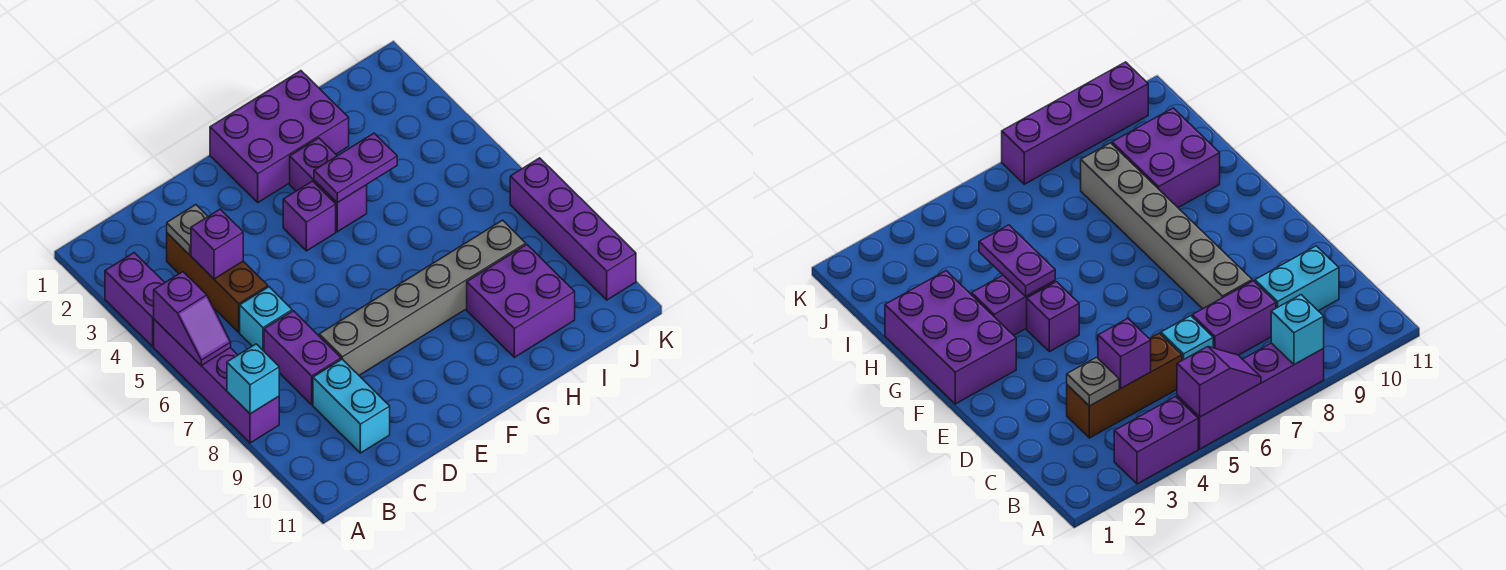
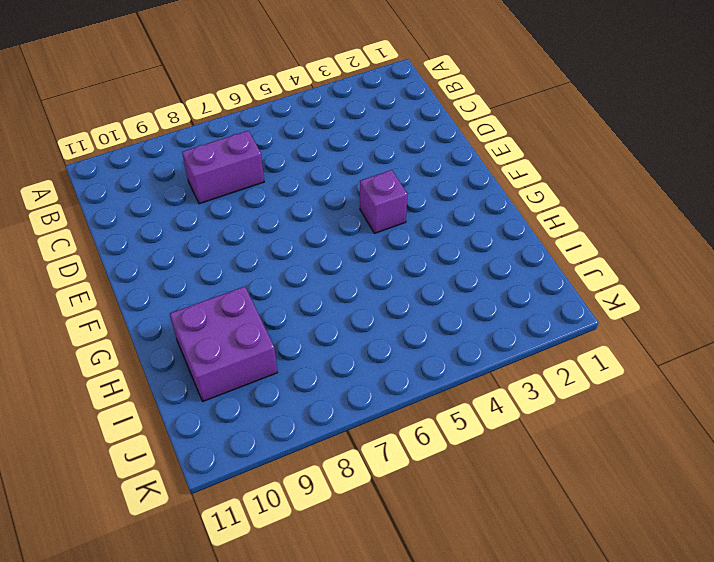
none -> purple brick A3:A4 level 1
none -> purple brick A5:A8 level 1
none -> brown brick C3:C5 level 1

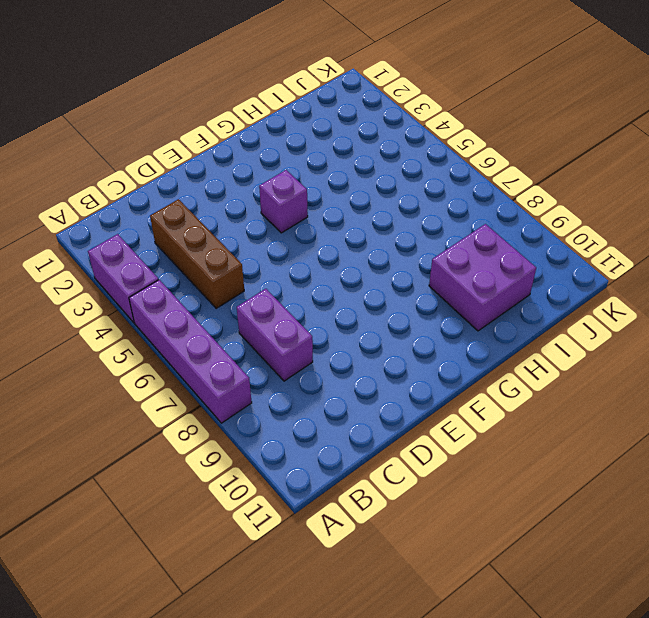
none -> cyan brick C6 level 1
none -> cyan brick C9:C10 level 1
none -> grey brick D8:I8 level 1

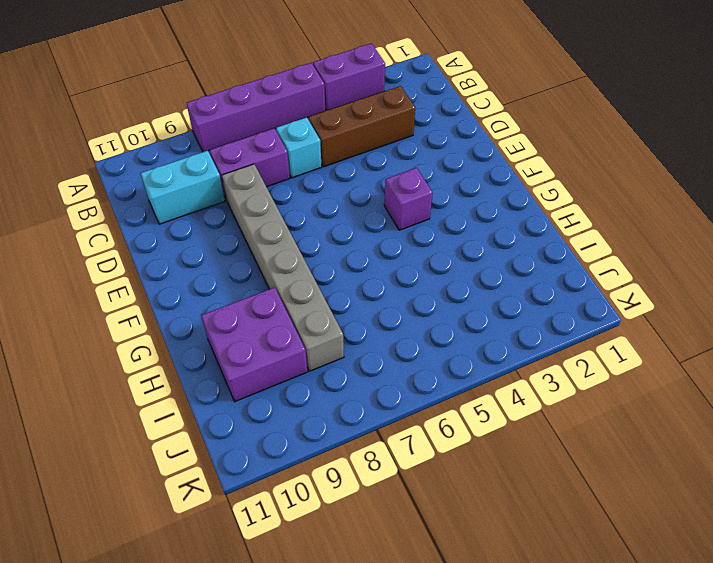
none -> purple brick F1:H2 level 1
none -> purple brick G3:G4 level 1
none -> purple brick K7:K10 level 1

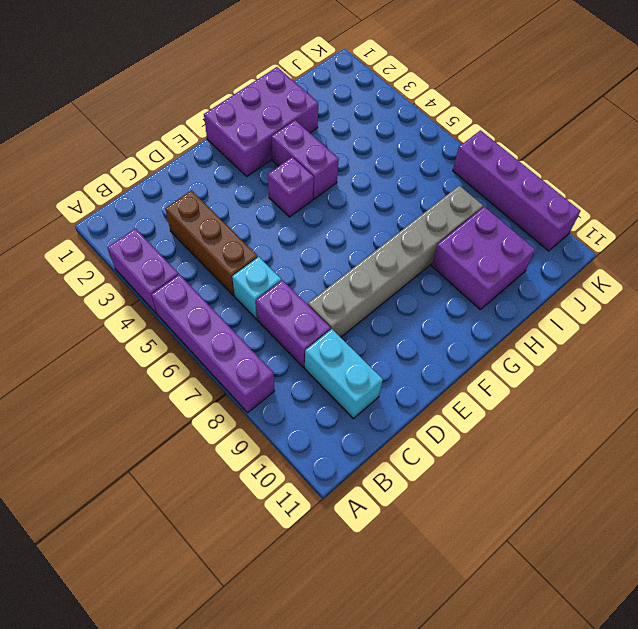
none -> purple slope A5:A6 level 2 top 5
none -> cyan brick A8 level 2
none -> grey plate C3 level 2

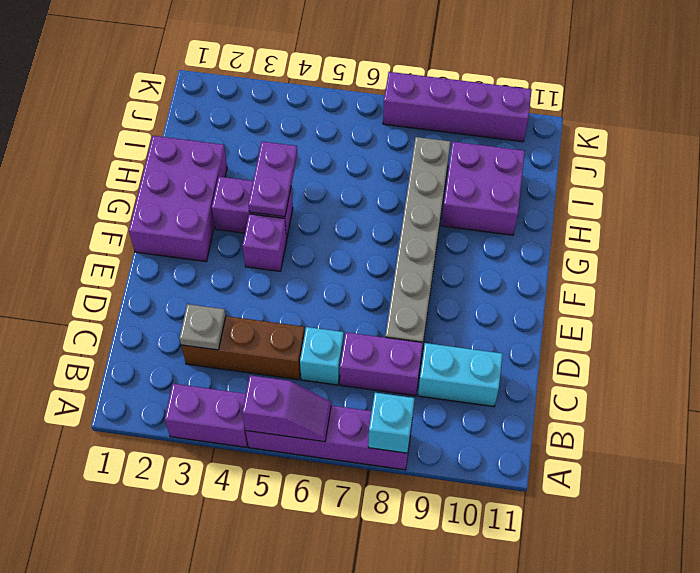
none -> purple brick C4 level 2

